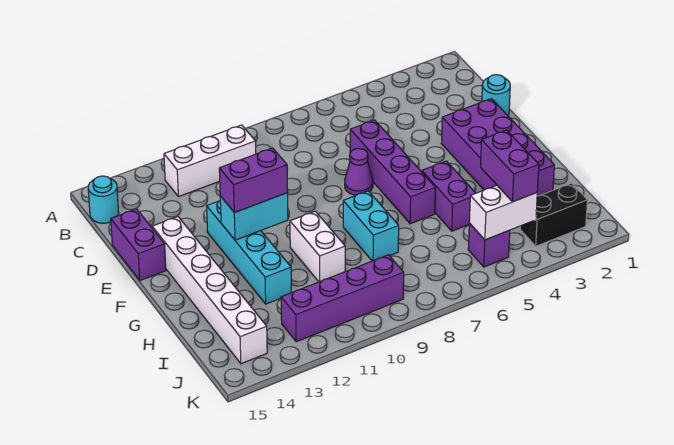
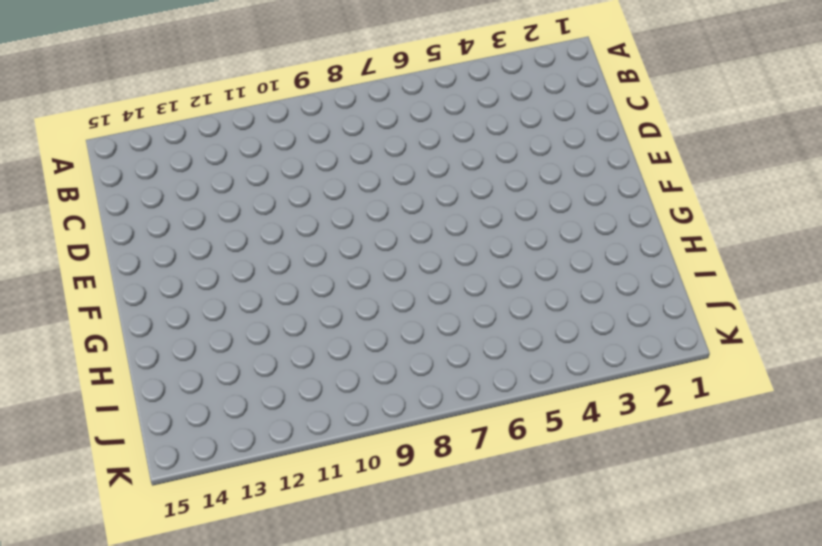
none -> white brick B10:B12 level 1
none -> cyan round brick B15 level 1
none -> cyan round brick D1 level 1

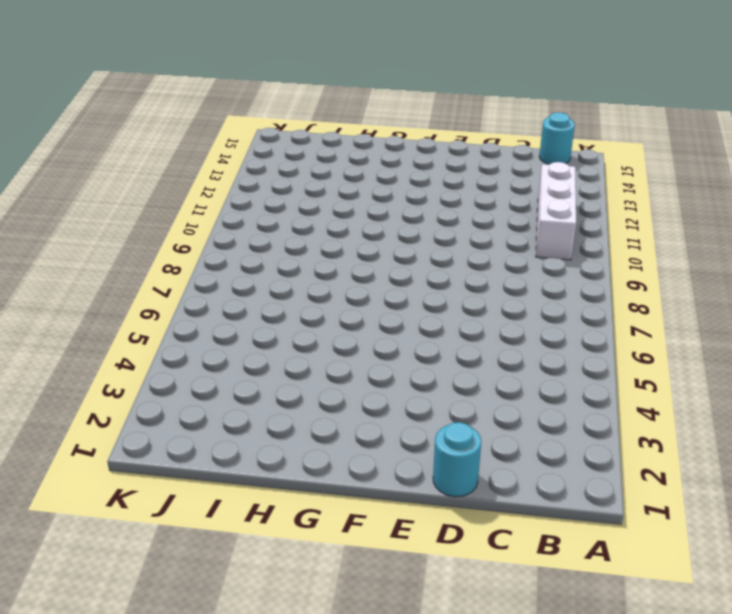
none -> purple brick D6:G6 level 1
none -> purple brick D15:E15 level 1
none -> purple brick E2:H3 level 1

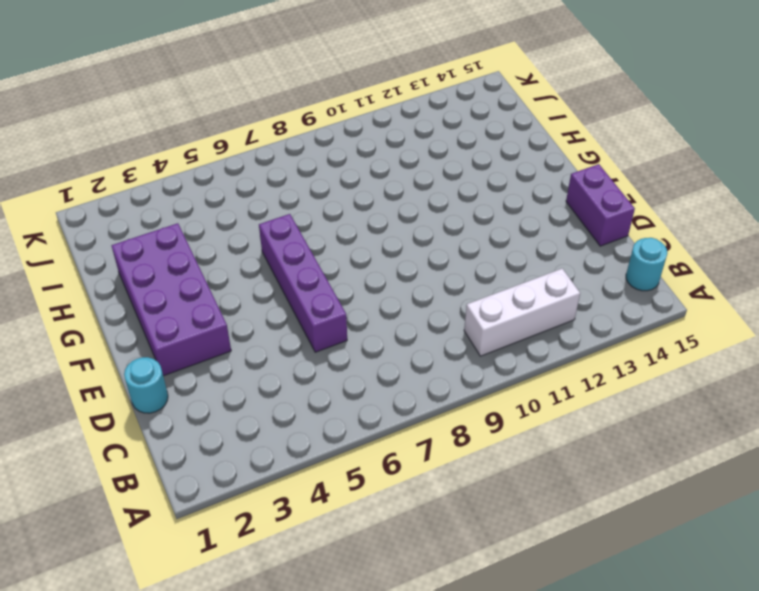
none -> purple cone E7 level 1
none -> cyan brick E12:H12 level 1
none -> white brick E14:J14 level 1

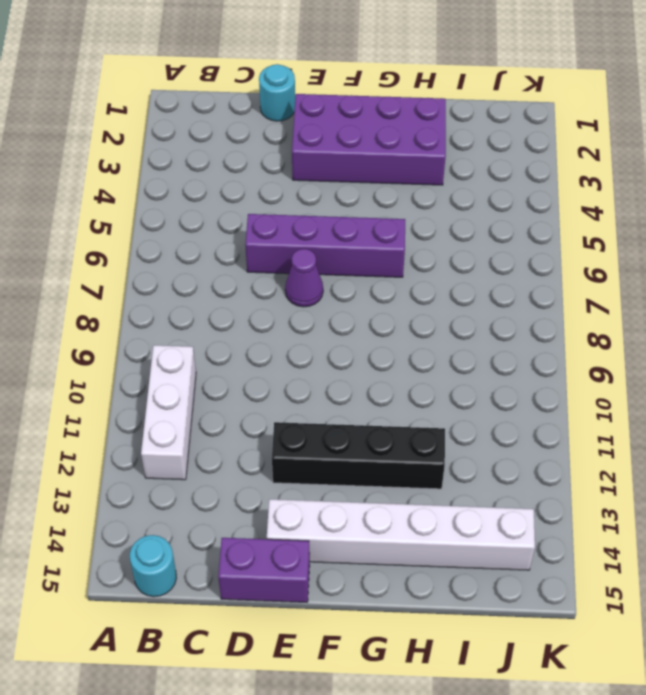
black brick E12:H12 level 1 -> cyan brick E12:H12 level 1
none -> purple brick G5:H5 level 1
none -> cyan brick G8:H8 level 1
none -> white brick G10:H10 level 1

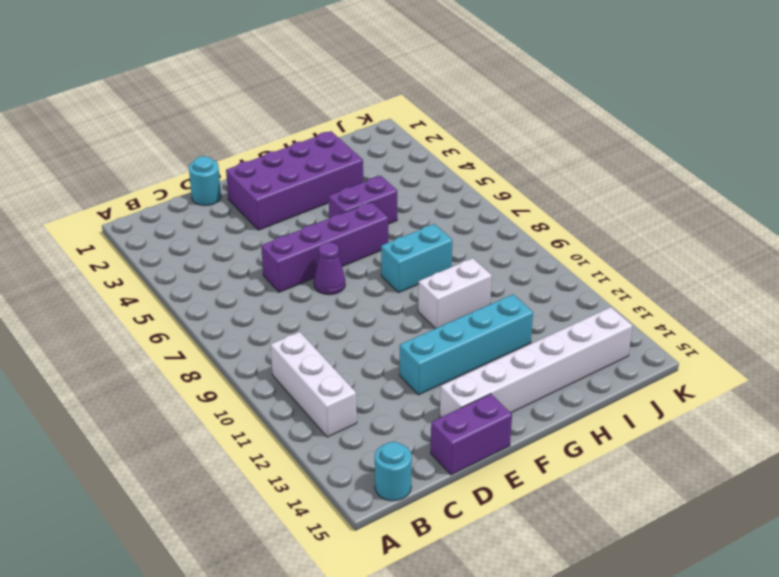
none -> black brick J2:J3 level 1
none -> purple brick J5 level 1
none -> purple brick J9:J12 level 1

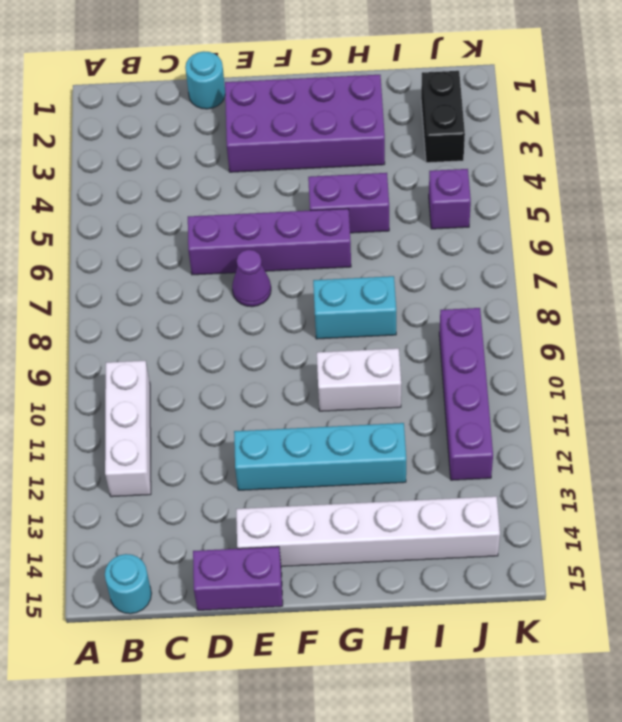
none -> cyan brick F11:F12 level 2
none -> white brick J4:J5 level 2
none -> purple brick F11:F12 level 3

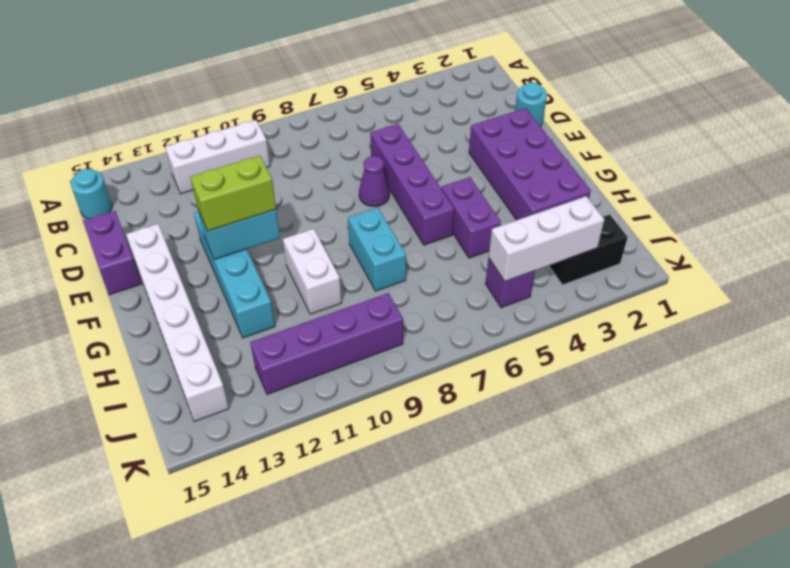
lime brick F11:F12 level 3 -> purple brick F11:F12 level 3
white brick J3:J5 level 2 -> white brick J4:J5 level 2
none -> purple brick I4:J4 level 3

